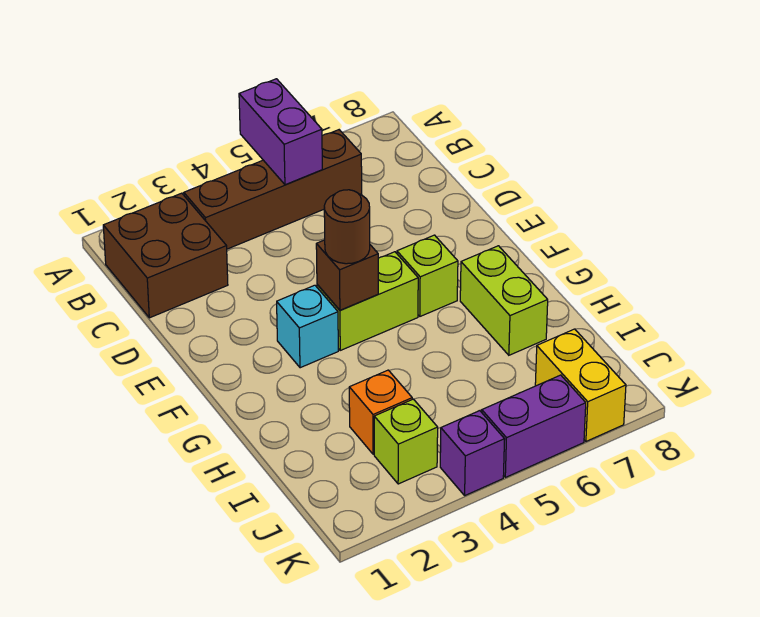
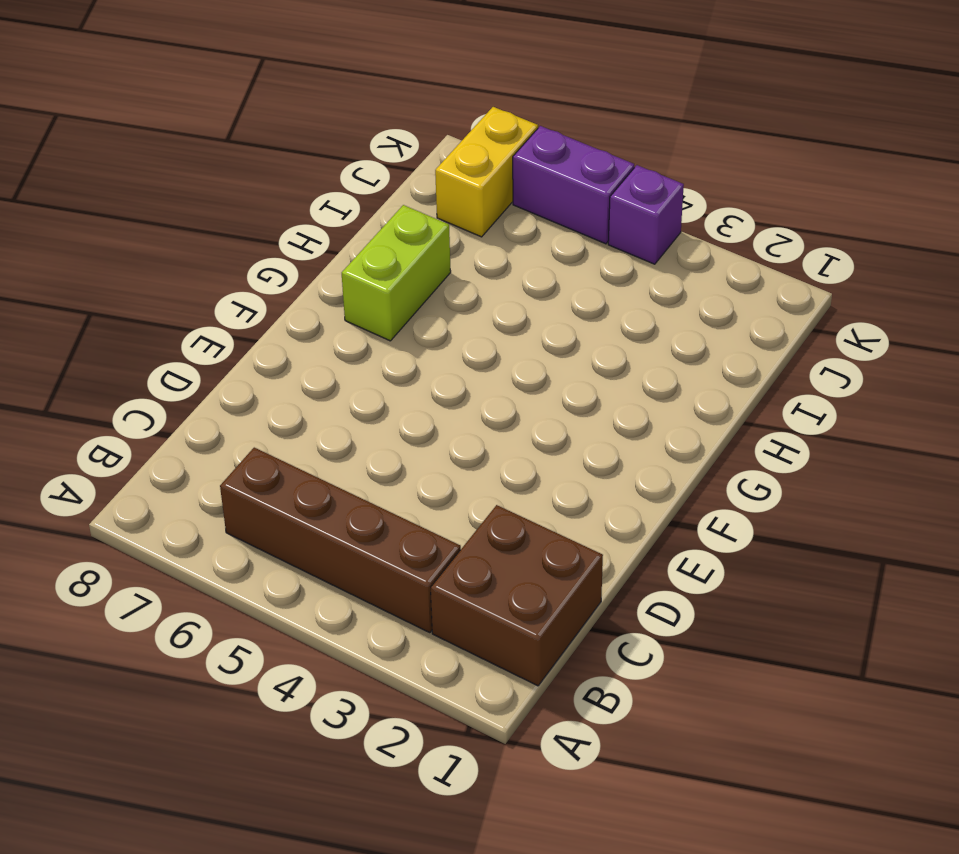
none -> cyan brick F3 level 1
none -> lime brick F4:F5 level 1
none -> lime brick F6 level 1

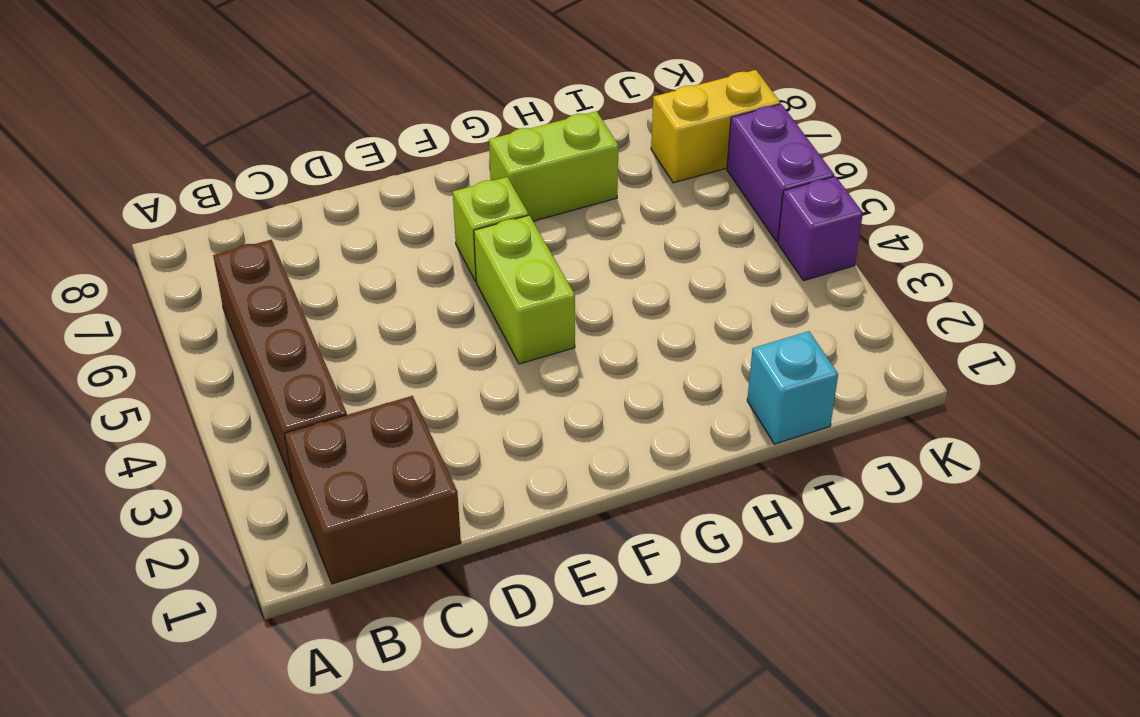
cyan brick I1 level 1 -> cyan brick F3 level 1
none -> orange brick I3 level 1
none -> lime brick J3 level 1
none -> purple brick A5:B5 level 2

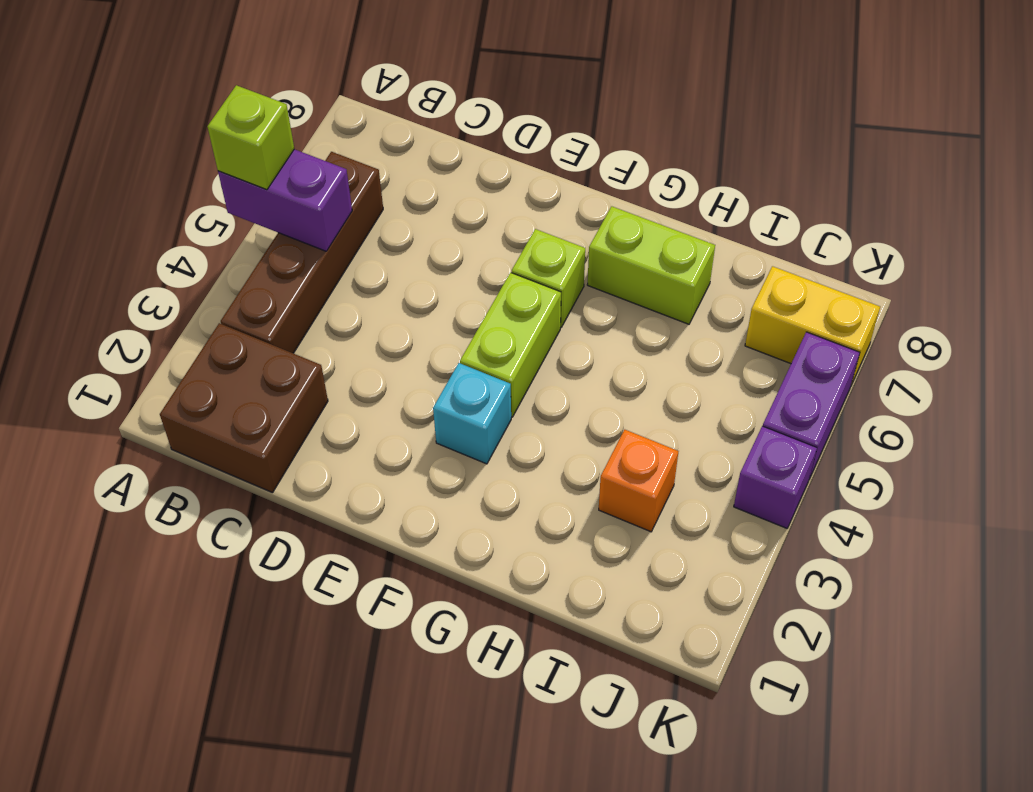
lime brick A5 level 3 -> lime brick J3 level 1
none -> brown brick F4 level 2
none -> brown round brick F4 level 3

